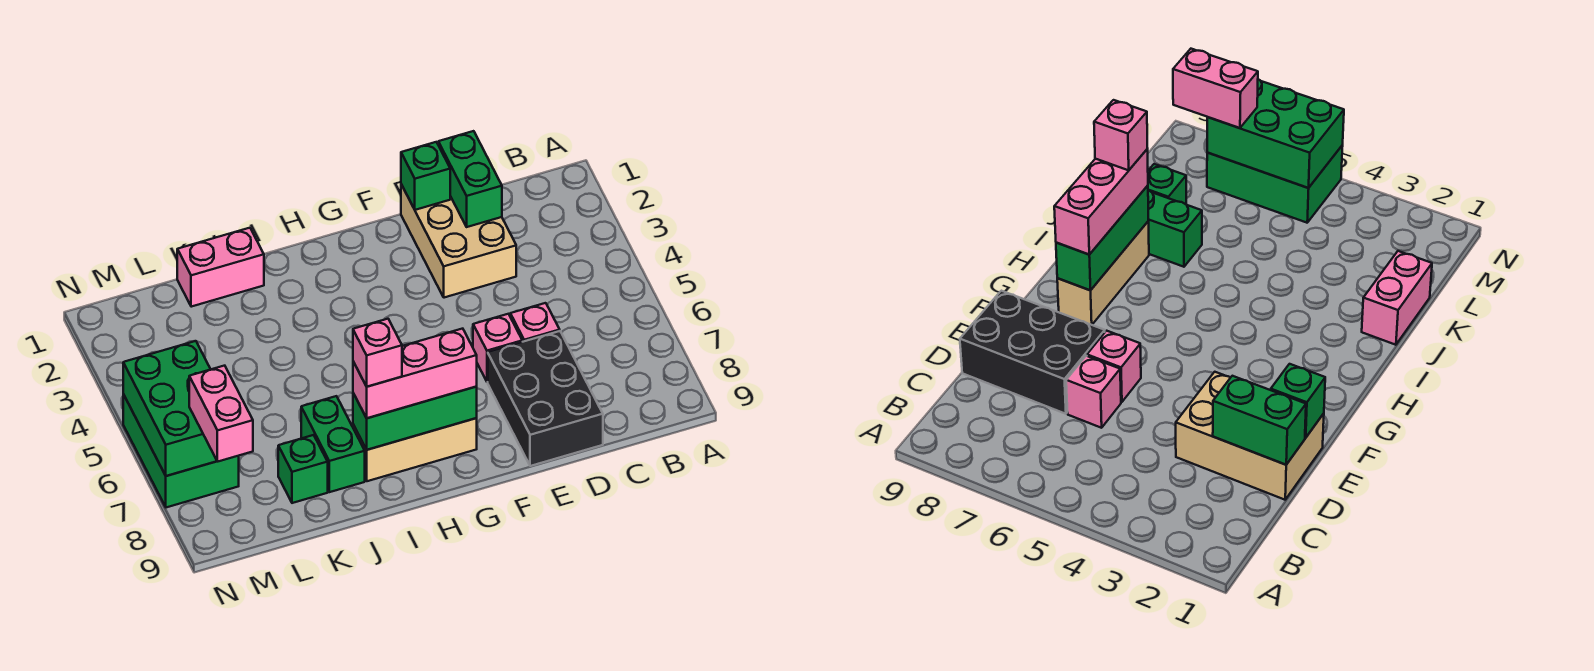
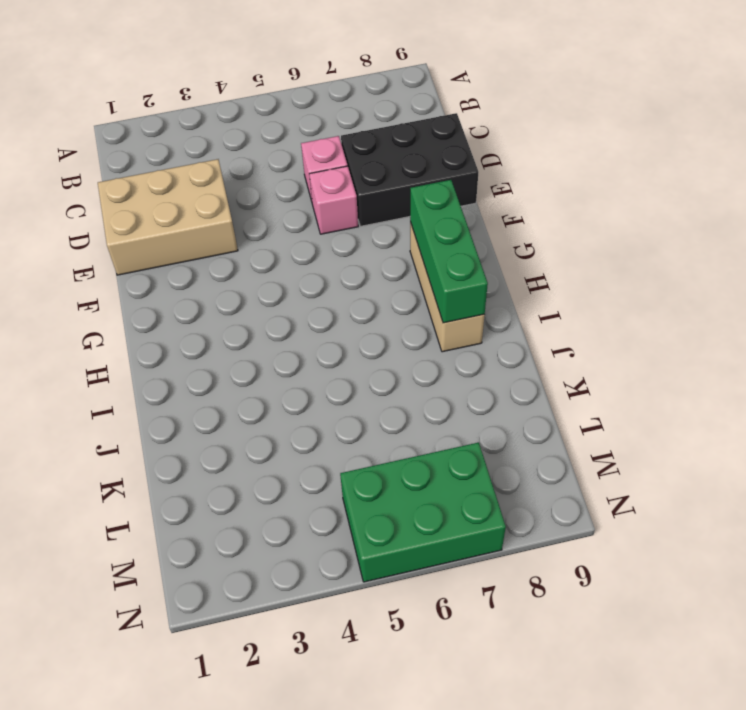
none -> pink brick J1:K1 level 1
none -> green brick J7:J8 level 1
none -> green brick K8 level 1

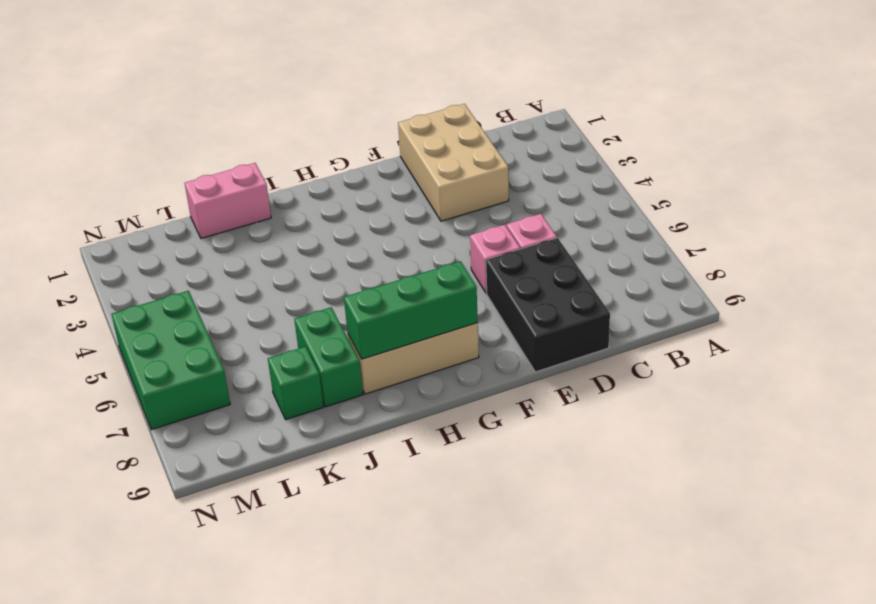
none -> green brick D1:D2 level 2
none -> green brick E1 level 2
none -> green brick M5:N7 level 2

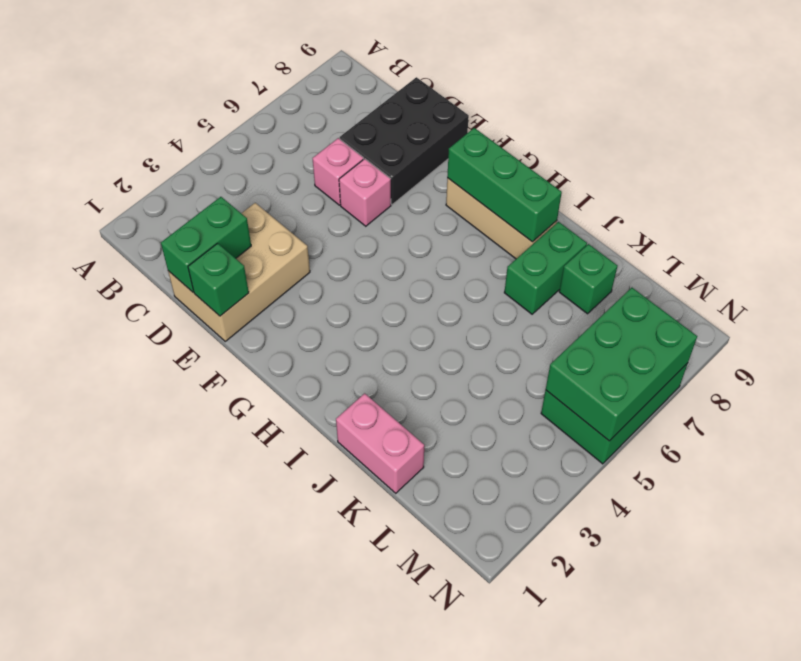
none -> pink brick G8:I8 level 3
none -> pink brick M7:M8 level 3
none -> pink brick I8 level 4

